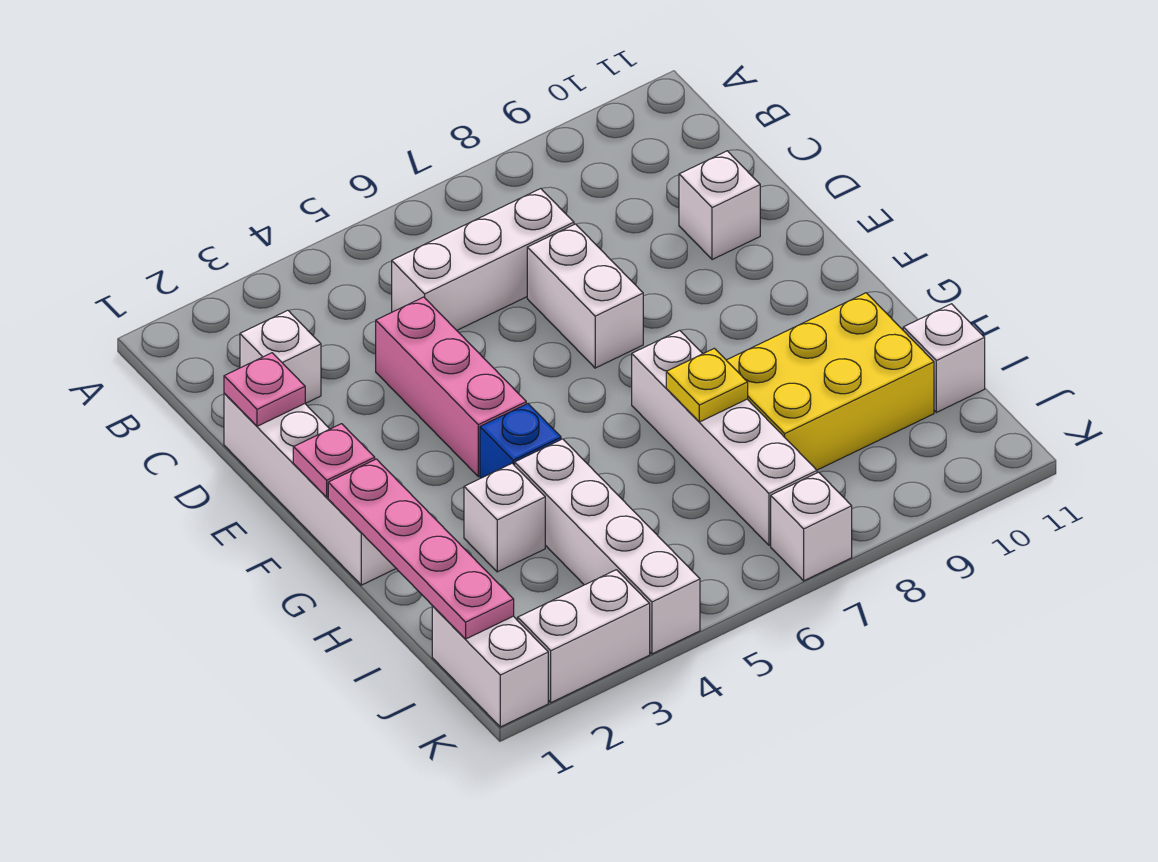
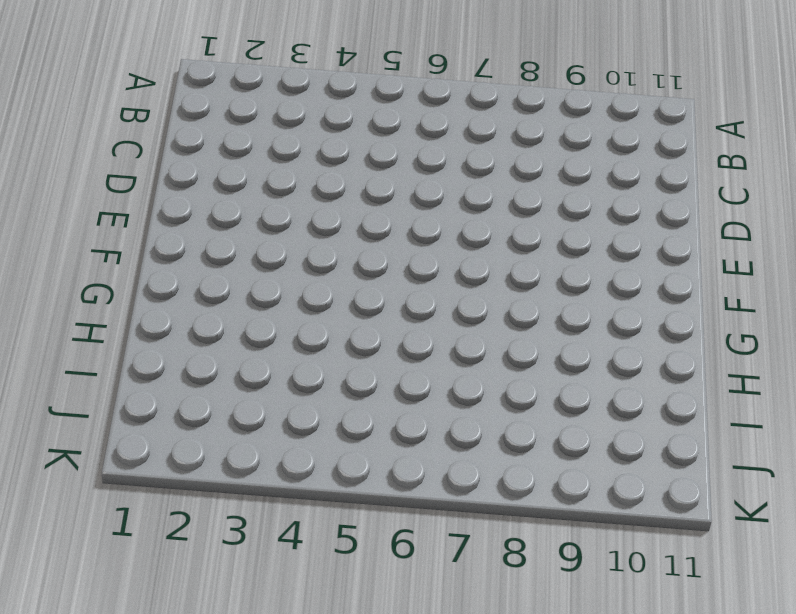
none -> white brick C2 level 1
none -> white brick C5:C7 level 1
none -> white brick D1:G1 level 1

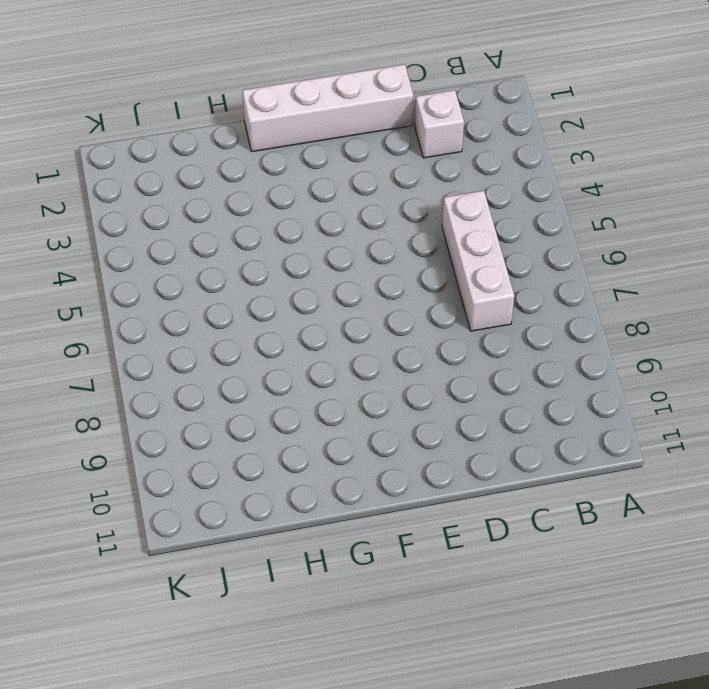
none -> pink brick D4:F4 level 1
none -> white brick D7:E7 level 1
none -> white brick D10 level 1

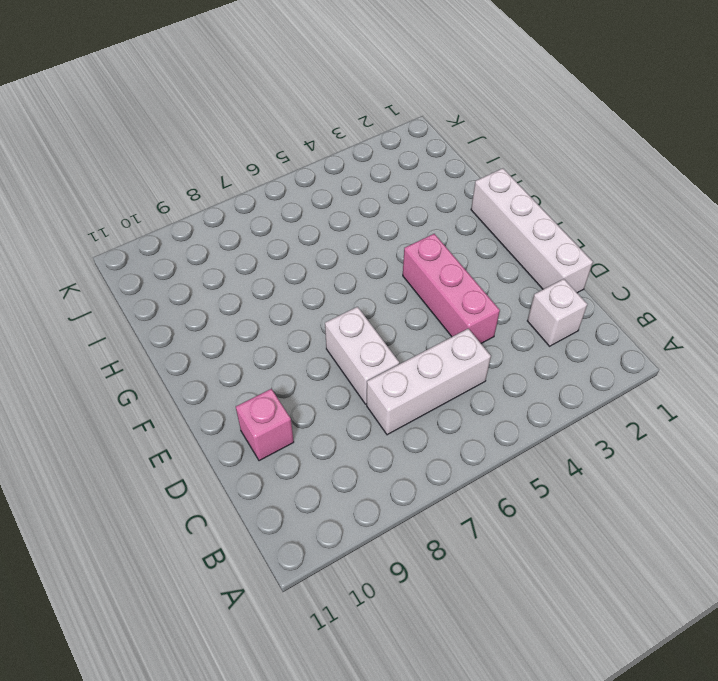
pink brick D10 level 1 -> white brick D10 level 1
none -> blue brick G4 level 1
none -> white brick G7:J7 level 1
none -> white brick H3 level 1

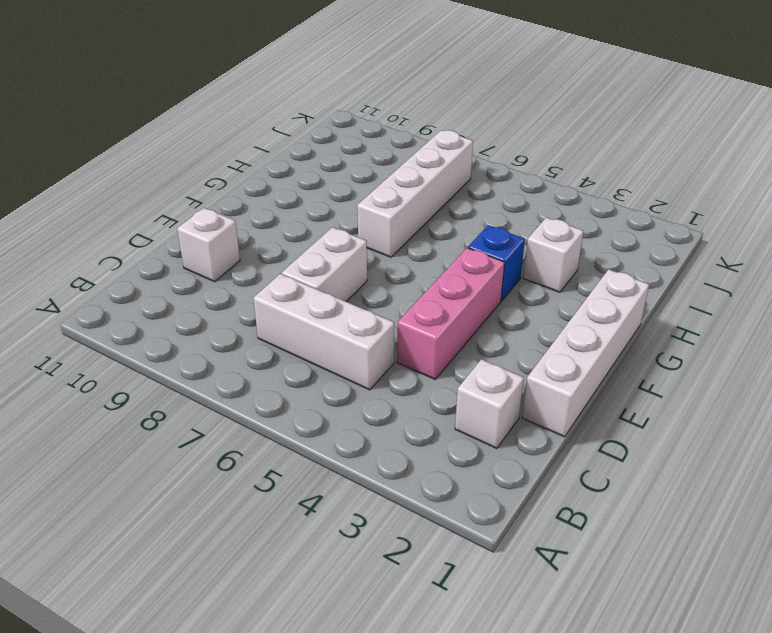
none -> white brick H4:K4 level 1
none -> yellow brick H8:I10 level 1
none -> white brick I11 level 1

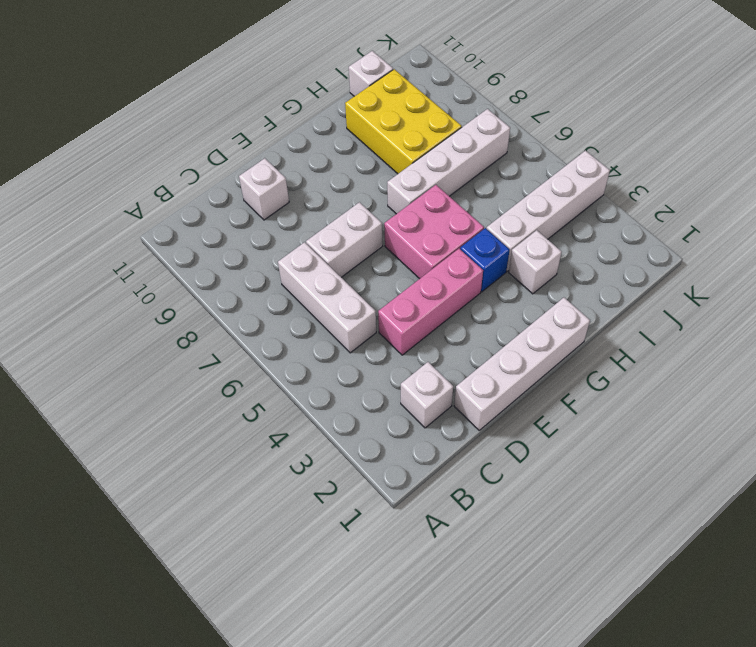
pink brick F5:G6 level 1 -> none
none -> white brick J1:K1 level 1
none -> white brick K2:K3 level 1
none -> white brick K7 level 1

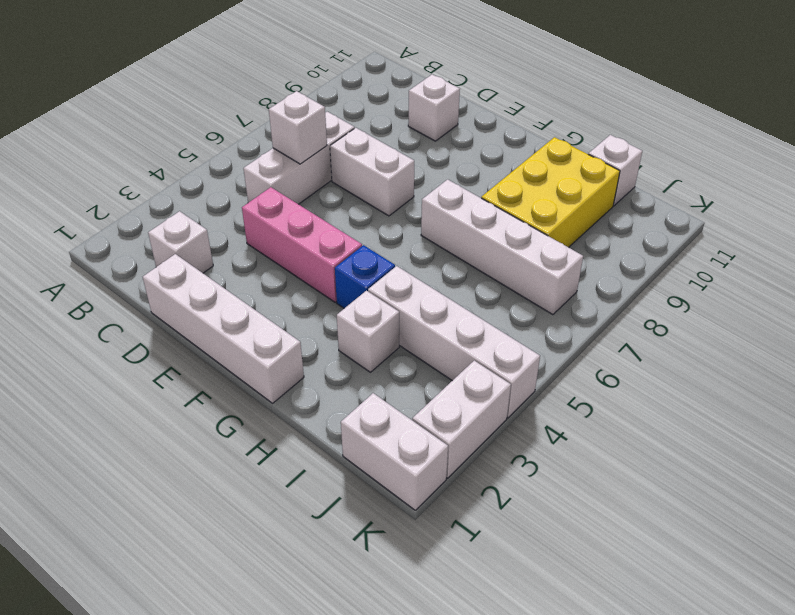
white brick C6 level 2 -> white brick K7 level 1
none -> pink plate D1 level 2
none -> pink plate F1 level 2
none -> pink plate G1:J1 level 2

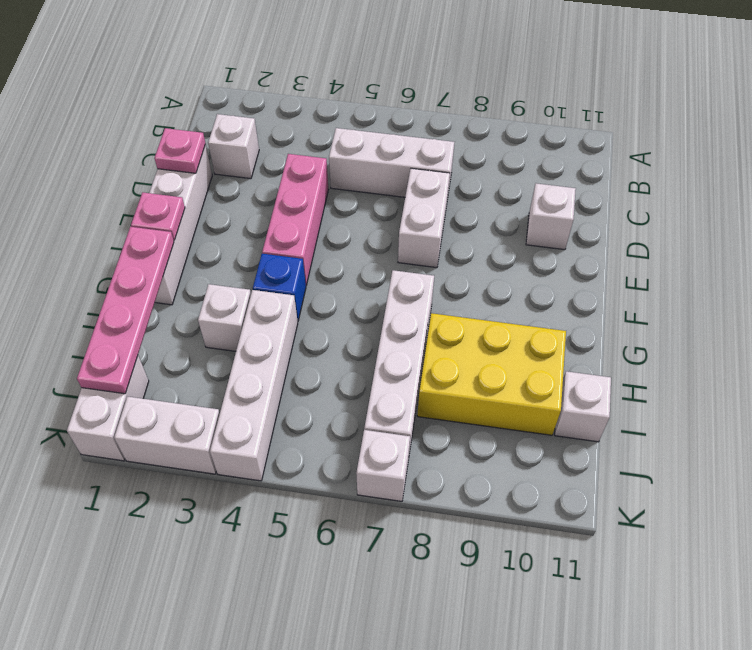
none -> yellow plate H7 level 2

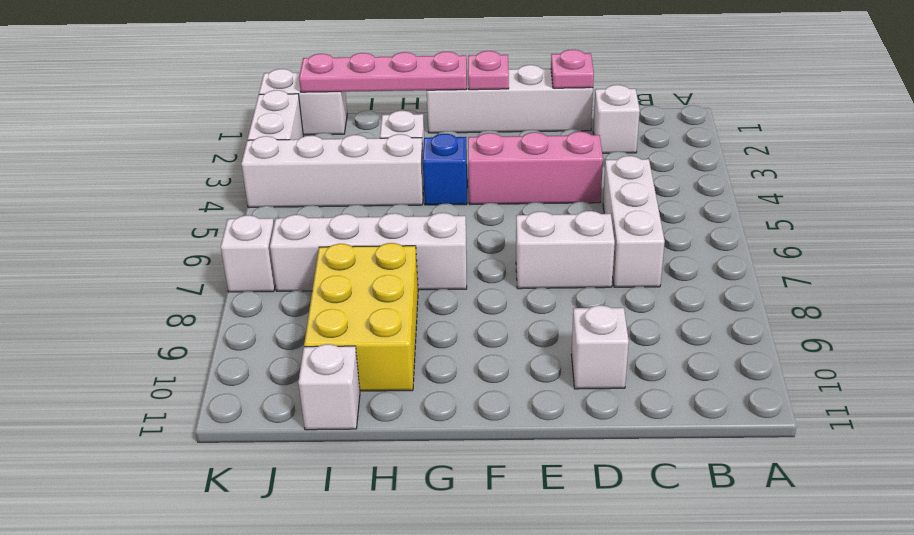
none -> yellow plate H7 level 2

